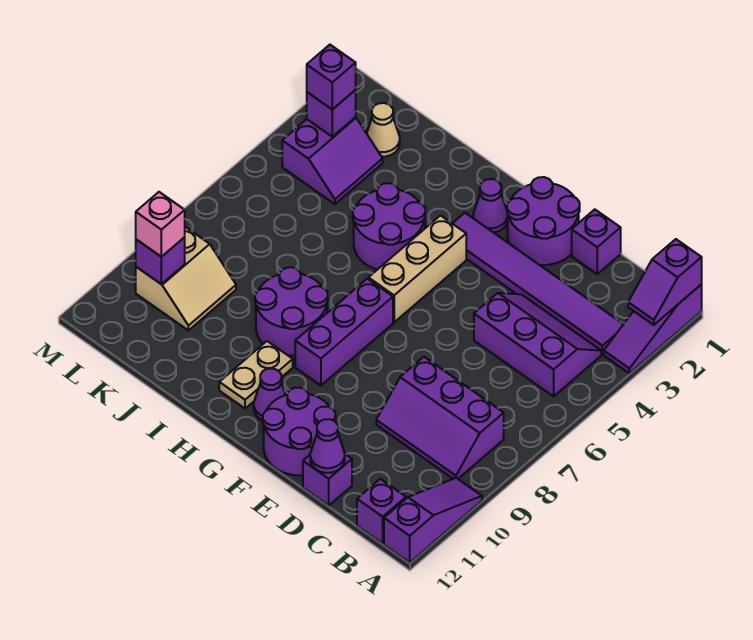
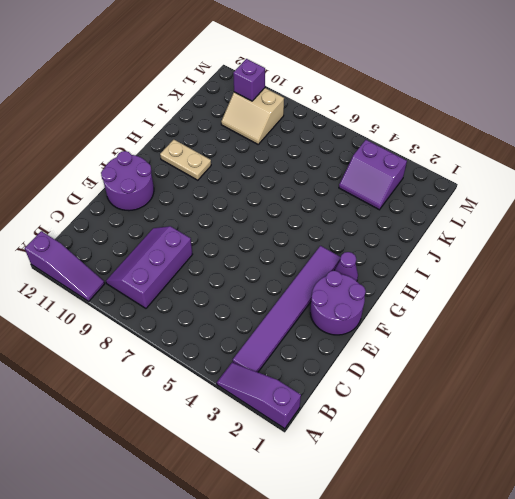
none -> purple slope B4:D5 level 1 top 5
none -> purple brick B12 level 1
none -> purple brick D1 level 1

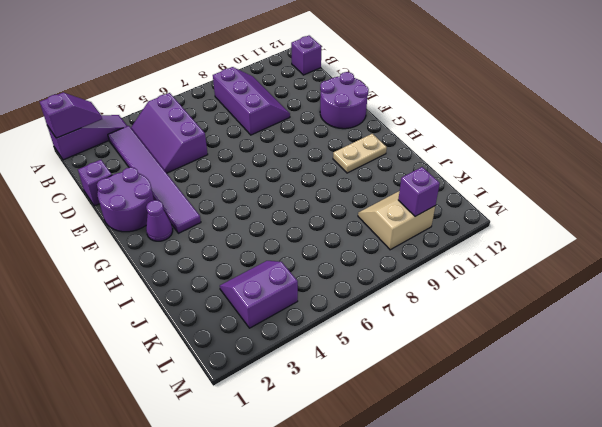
none -> purple slope A10:A12 level 1 top 12
none -> purple brick D12 level 1
none -> tan brick G4:G6 level 1

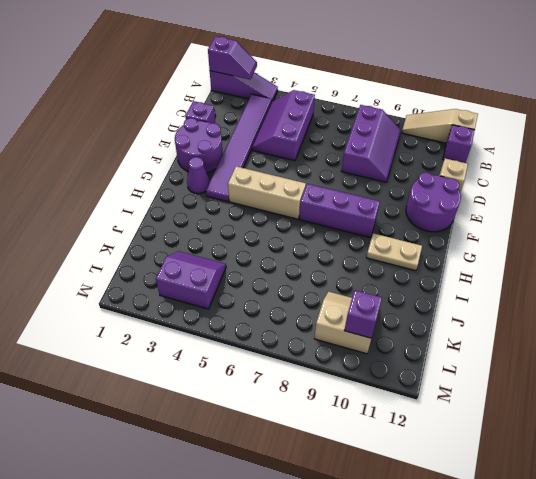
tan slope A10:A12 level 1 top 12 -> purple slope A10:A12 level 1 top 12
tan brick D12 level 1 -> purple brick D12 level 1
none -> purple cone G11 level 1
none -> purple round brick H4:I5 level 1
none -> purple round brick H8:I9 level 1

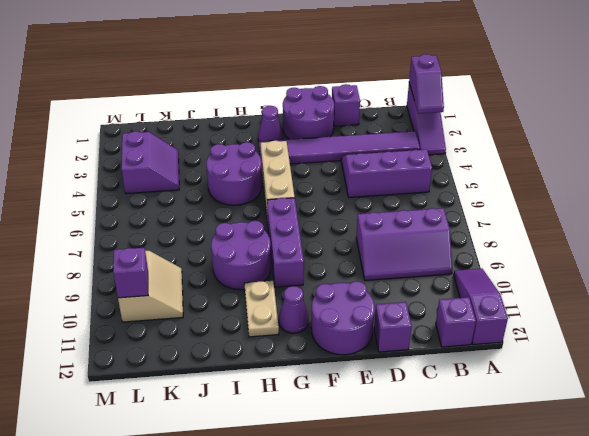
none -> tan cone K2 level 1
none -> purple cone D12 level 2
none -> purple brick L3 level 2

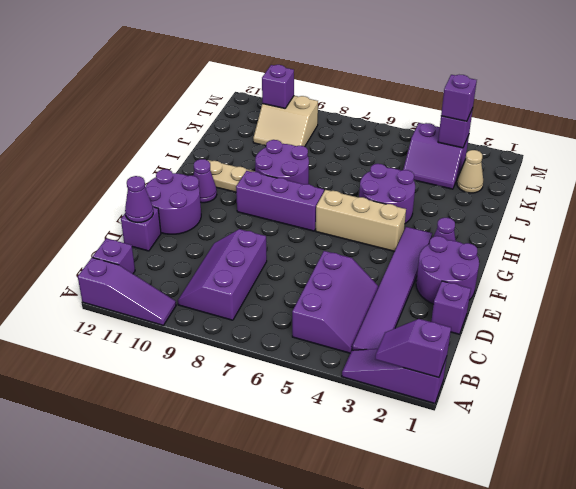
none -> pink brick L10 level 3

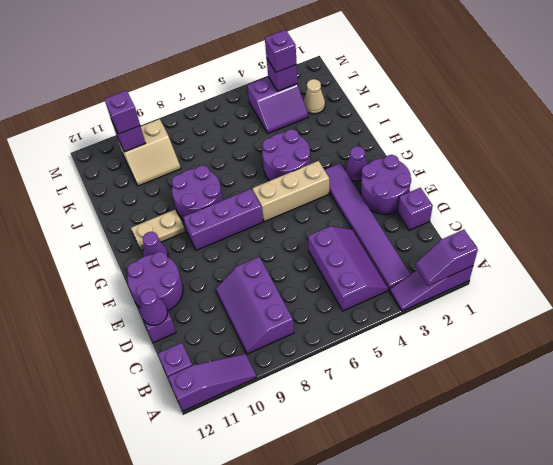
purple brick L10 level 3 -> pink brick L10 level 3

